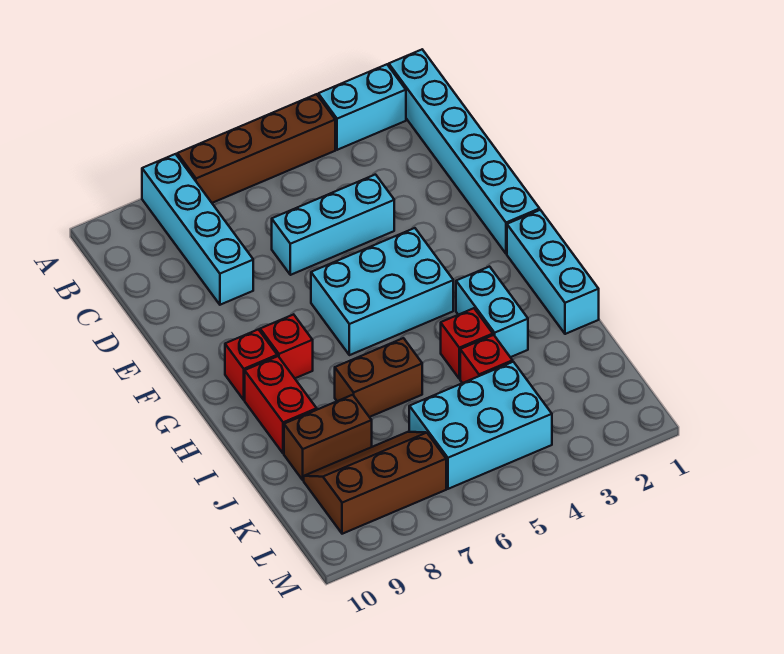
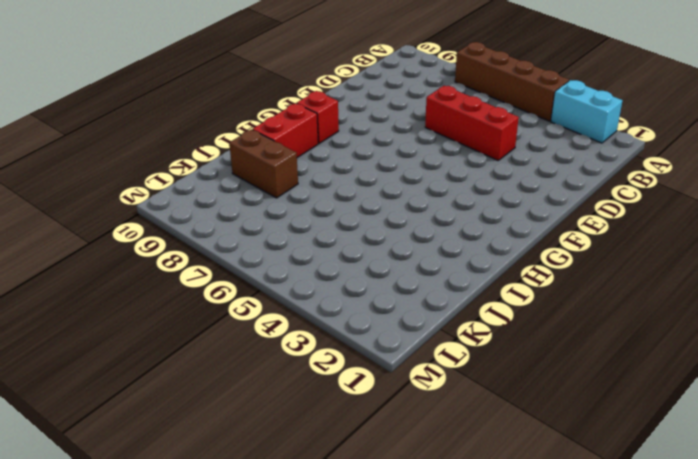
red brick D4:D6 level 1 -> cyan brick D4:D6 level 1
none -> cyan brick A1:F1 level 1
none -> cyan brick A8:D8 level 1
none -> cyan brick F4:G6 level 1

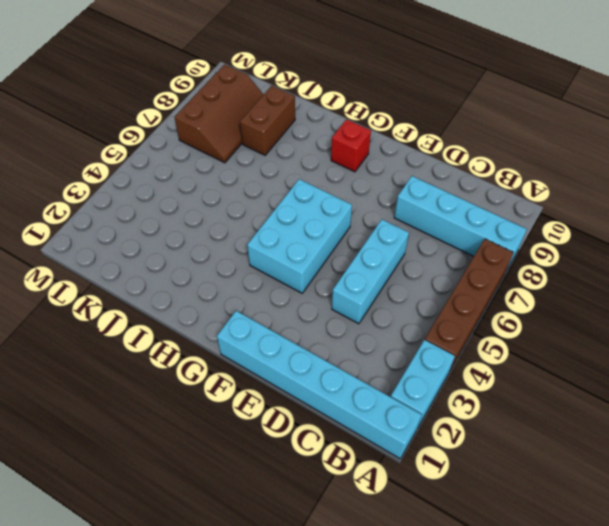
none -> cyan brick G1:I1 level 1
none -> red brick G8 level 1
none -> cyan brick H3:I3 level 1

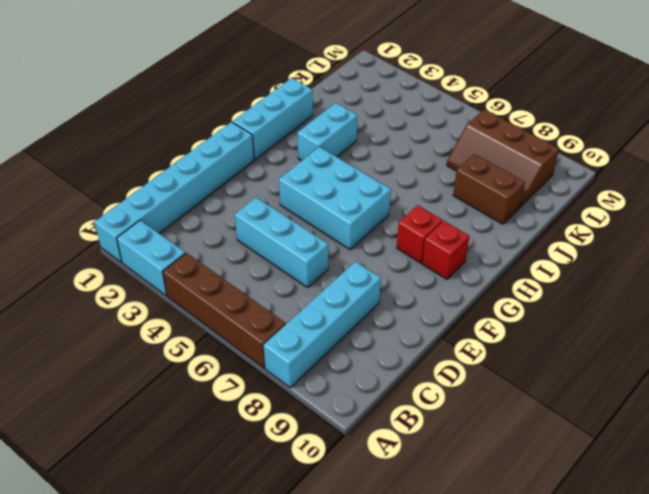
none -> red brick H9:I9 level 1
none -> red brick I4 level 1
none -> brown brick I6:I7 level 1

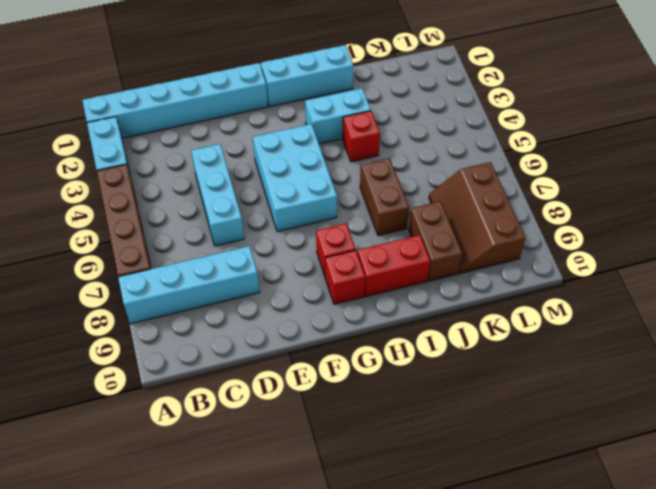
none -> red brick J4 level 1
none -> cyan brick K4:L6 level 1

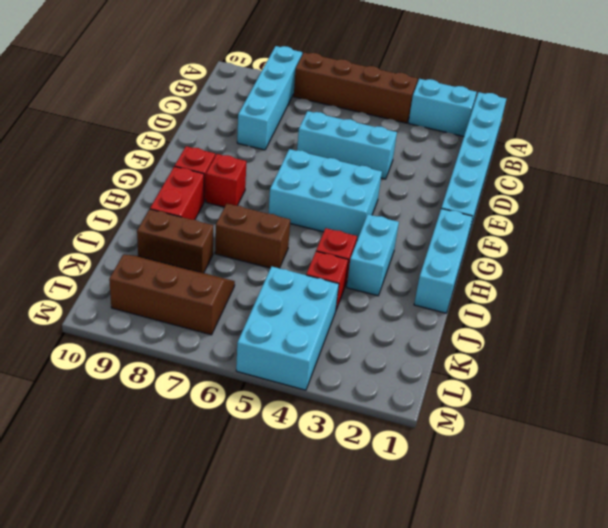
cyan brick K4:M5 level 1 -> cyan brick K4:L6 level 1

